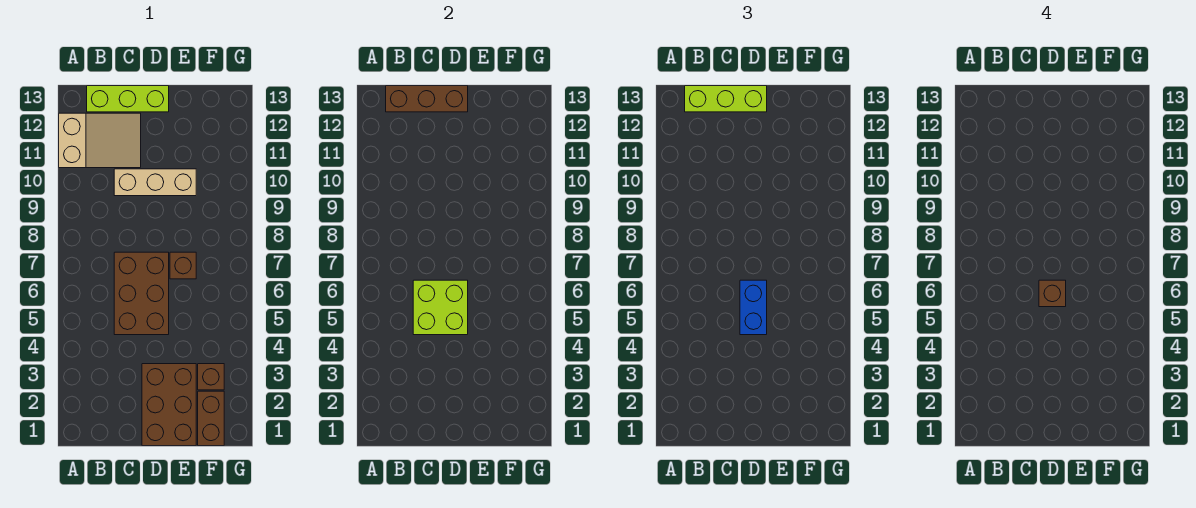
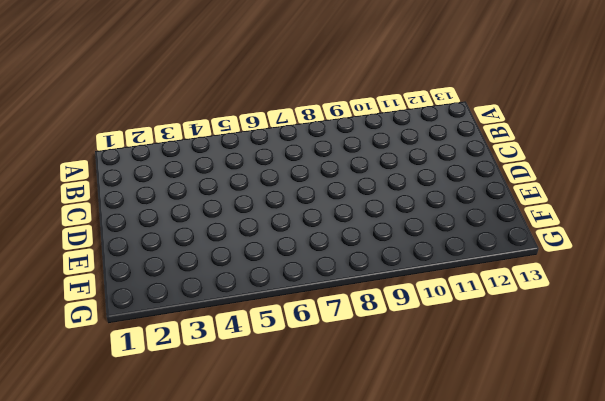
none -> tan slope A11:C12 level 1 top A
none -> lime brick B13:D13 level 1
none -> brown brick C5:D7 level 1

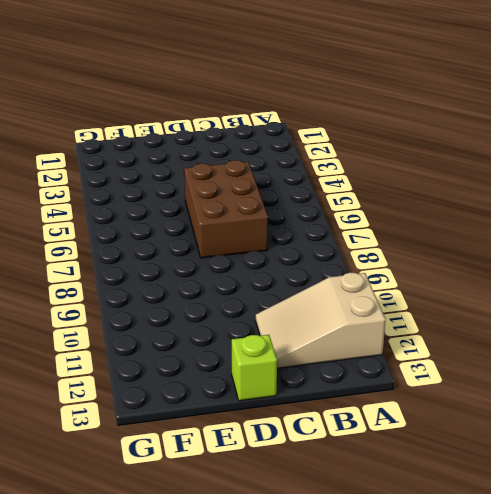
lime brick D13 level 1 -> lime brick B13:D13 level 1
none -> tan brick C10:E10 level 1
none -> brown brick D1:E3 level 1
none -> brown brick E7 level 1

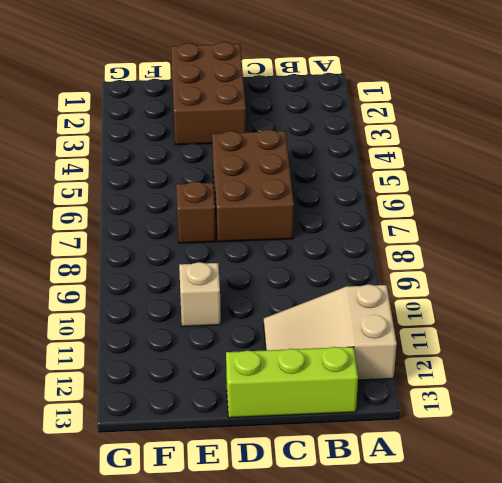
tan brick E10 level 1 -> tan brick C10:E10 level 1
none -> brown brick F1:F2 level 1
none -> brown brick F3 level 1
none -> brown brick B13:D13 level 2

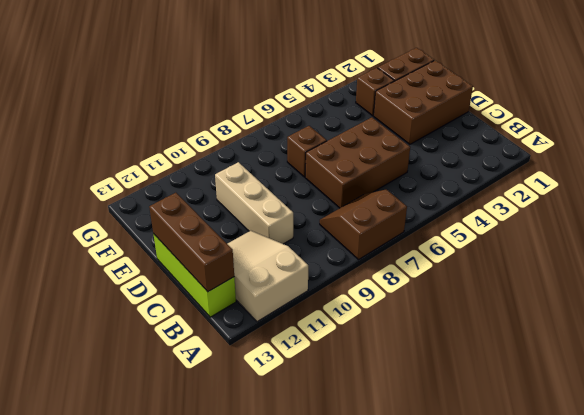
brown slope A7:B8 level 1 top A -> none
none -> lime brick C5:D6 level 2
none -> lime brick B13:D13 level 3
none -> blue brick D5:D6 level 3

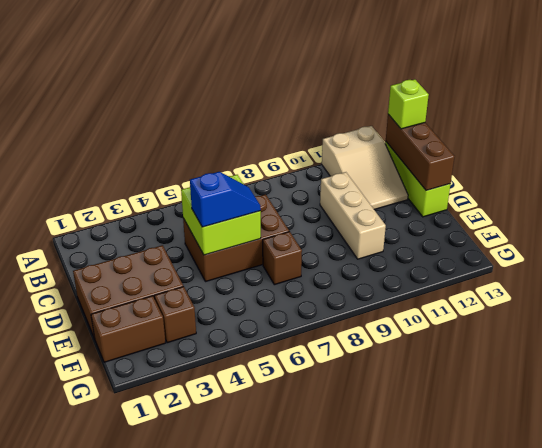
lime brick B13 level 3 -> lime brick B13:D13 level 3
blue slope D5:D6 level 3 top 5 -> blue brick D5:D6 level 3
none -> brown brick D6 level 4

